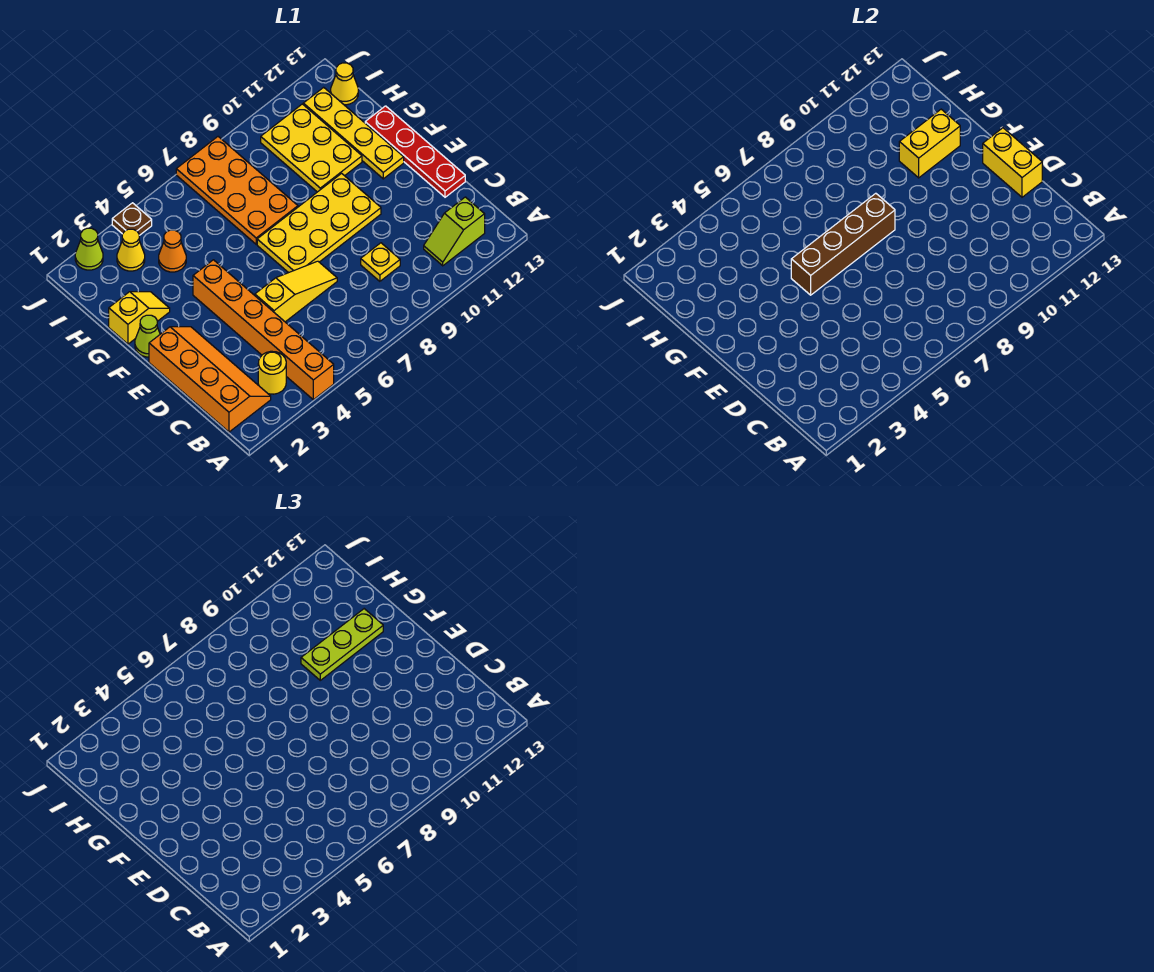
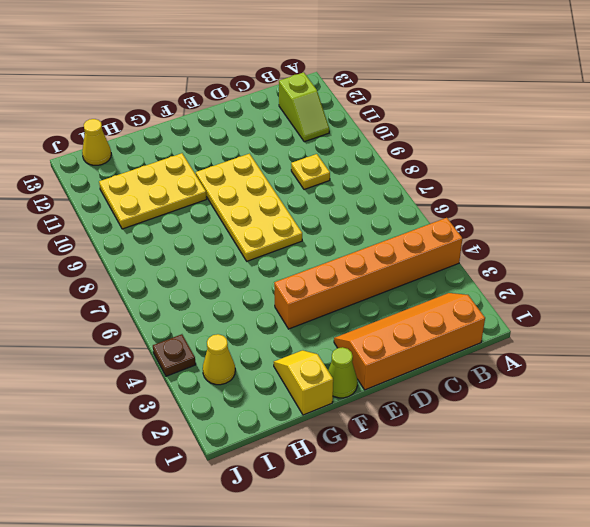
none -> yellow round brick B3 level 1
none -> yellow slope D5:D7 level 1 top 5
none -> red plate D13:G13 level 1

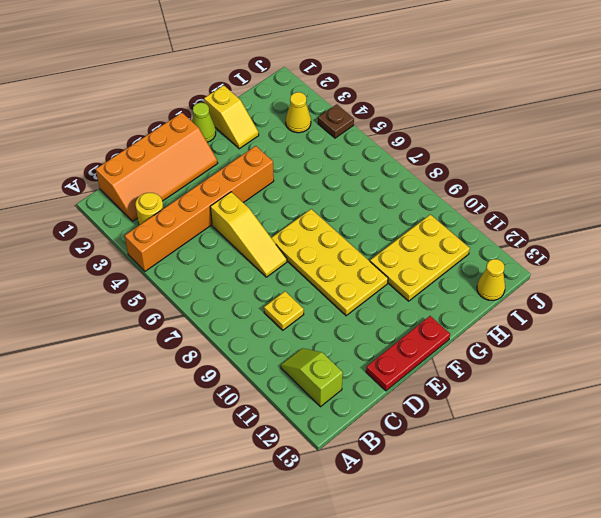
red plate D13:F13 level 1 -> red plate D13:G13 level 1
none -> yellow plate F12:I12 level 1
none -> orange plate G7:J8 level 1
none -> orange cone H4 level 1

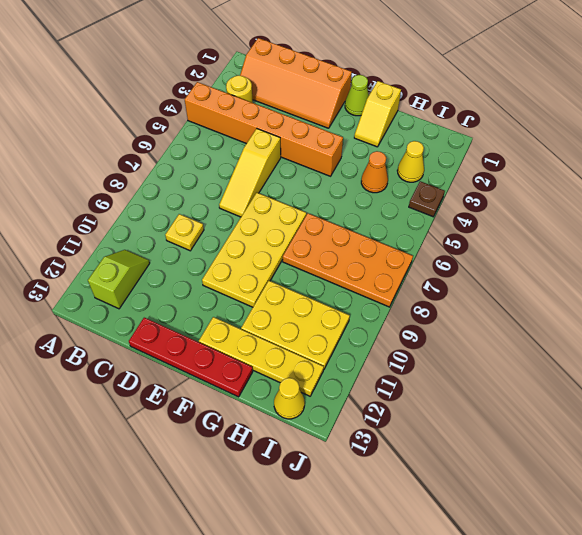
none -> lime cone J2 level 1
none -> yellow brick D13:E13 level 2
none -> brown brick F5:F8 level 2

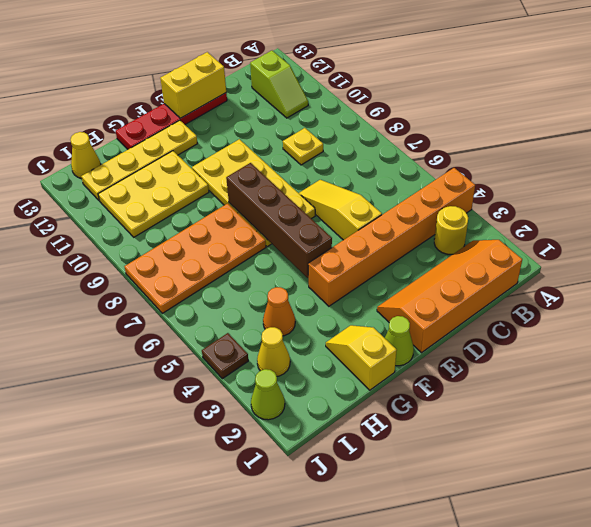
none -> yellow brick G11:G12 level 2
none -> lime plate G10:G12 level 3

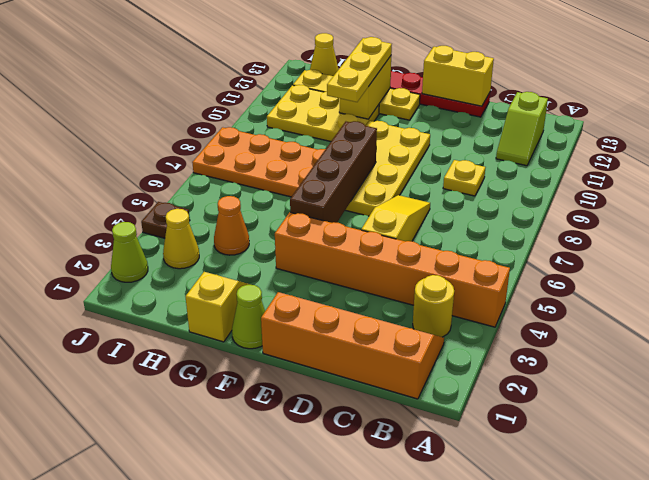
yellow plate G10:G12 level 3 -> lime plate G10:G12 level 3

